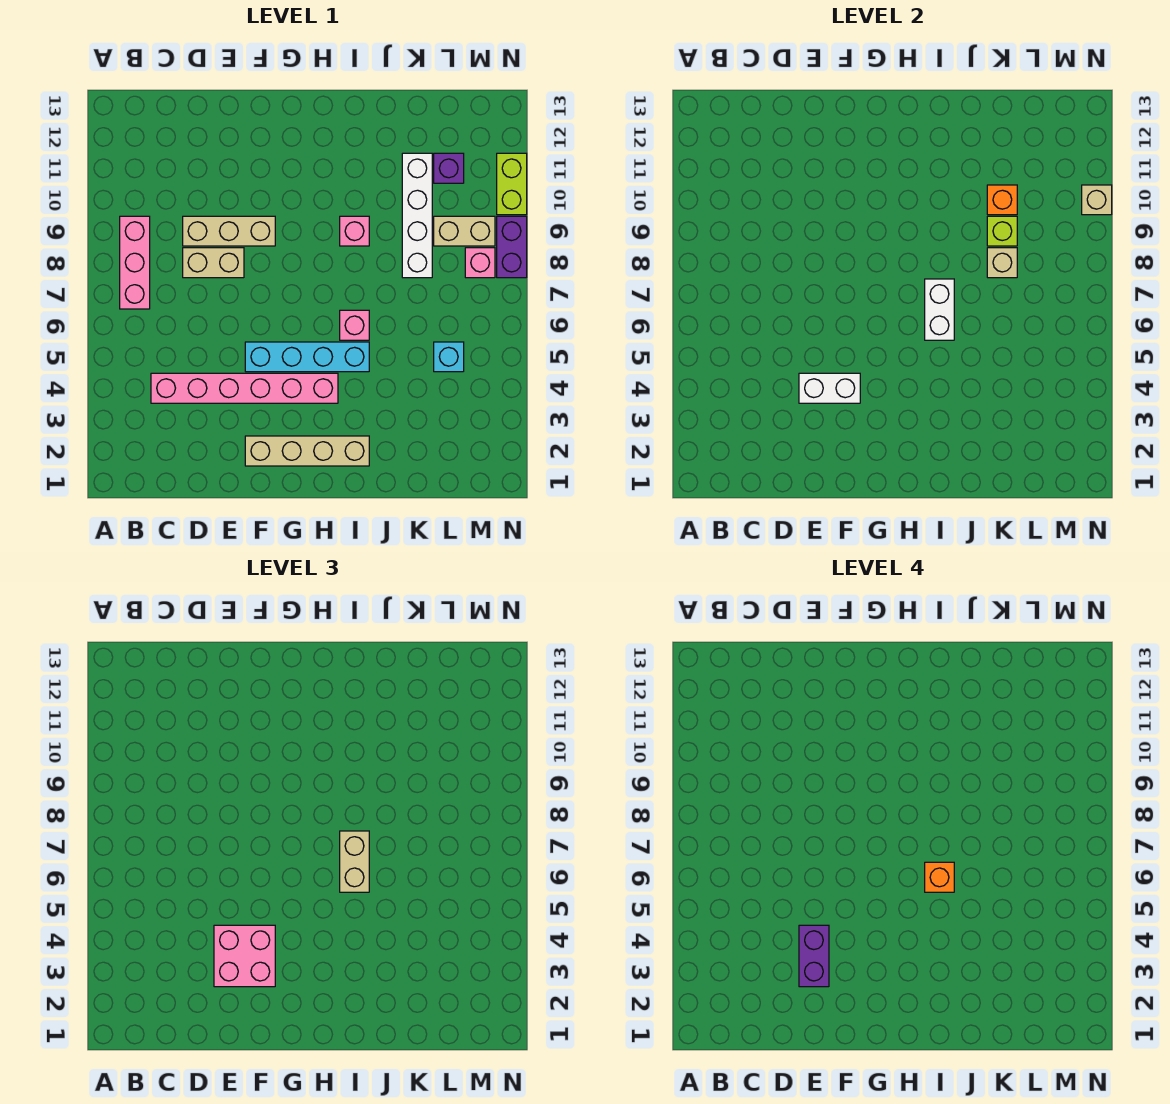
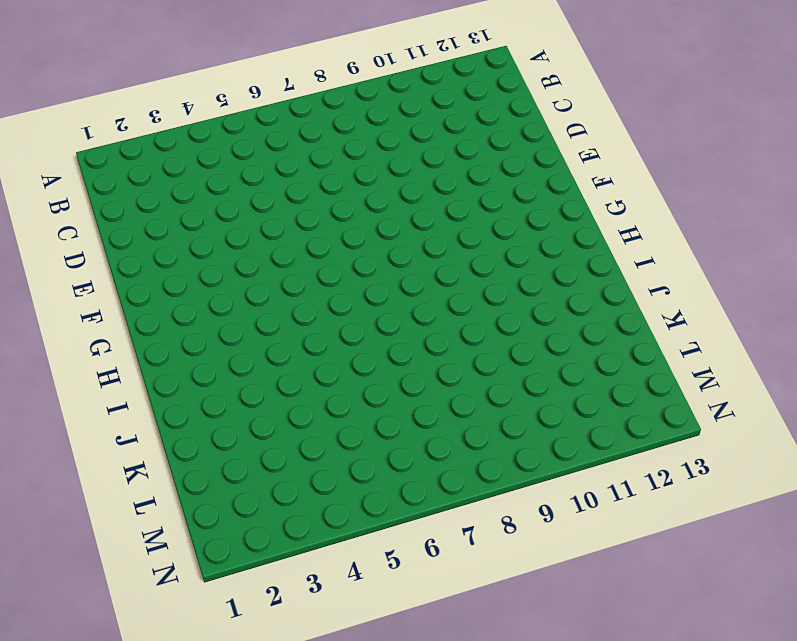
none -> pink brick B7:B9 level 1
none -> pink brick C4:H4 level 1
none -> tan brick D8:E8 level 1

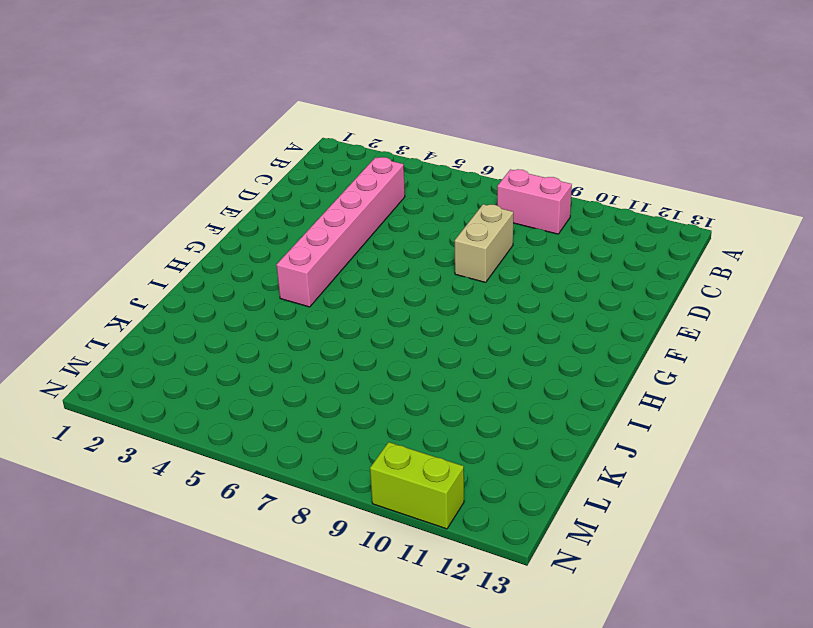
pink brick B8:B9 level 1 -> pink brick B7:B9 level 1
none -> tan brick D9:F9 level 1
none -> tan brick F2:I2 level 1
none -> cyan brick F5:I5 level 1

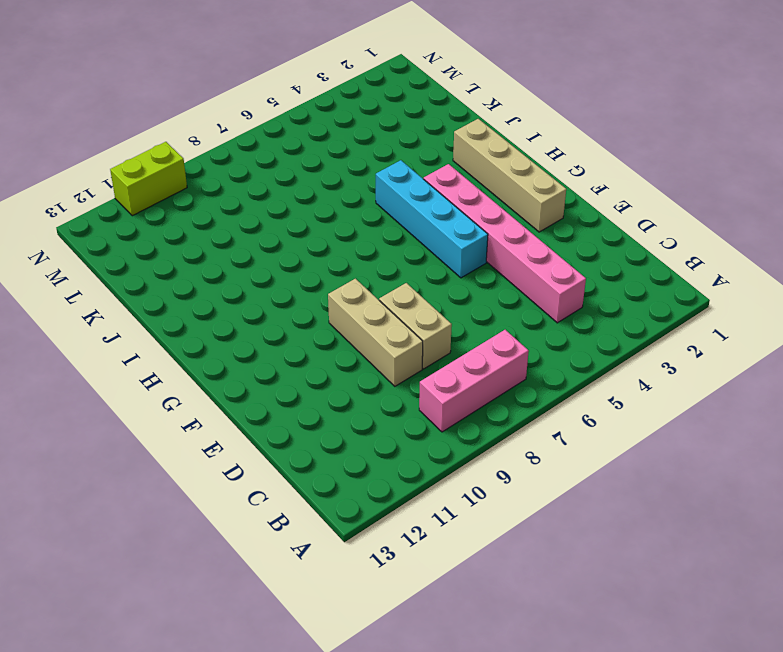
none -> pink brick I6 level 1
none -> pink brick I9 level 1
none -> white brick K8:K11 level 1

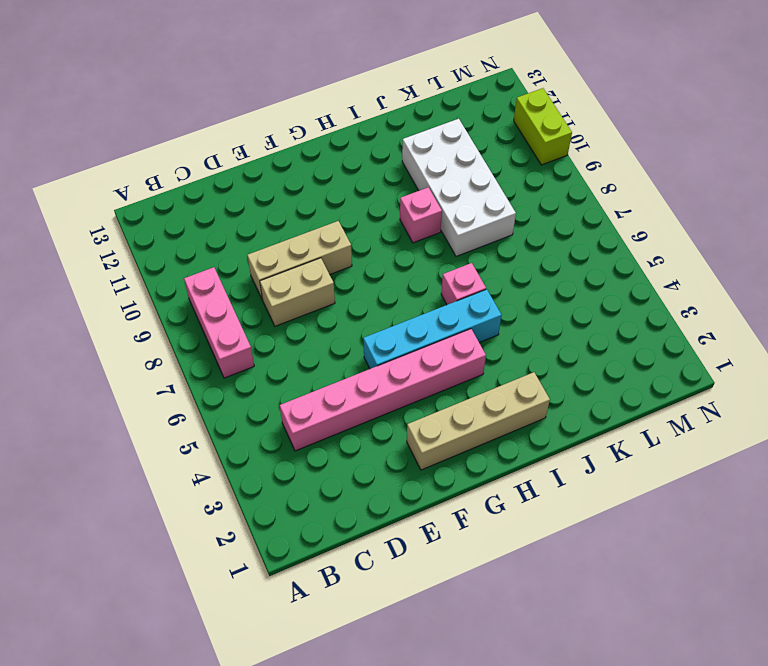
white brick J8:K11 level 1 -> white brick K8:K11 level 1
none -> cyan brick L5 level 1
none -> tan brick L9:M9 level 1
none -> purple brick L11 level 1

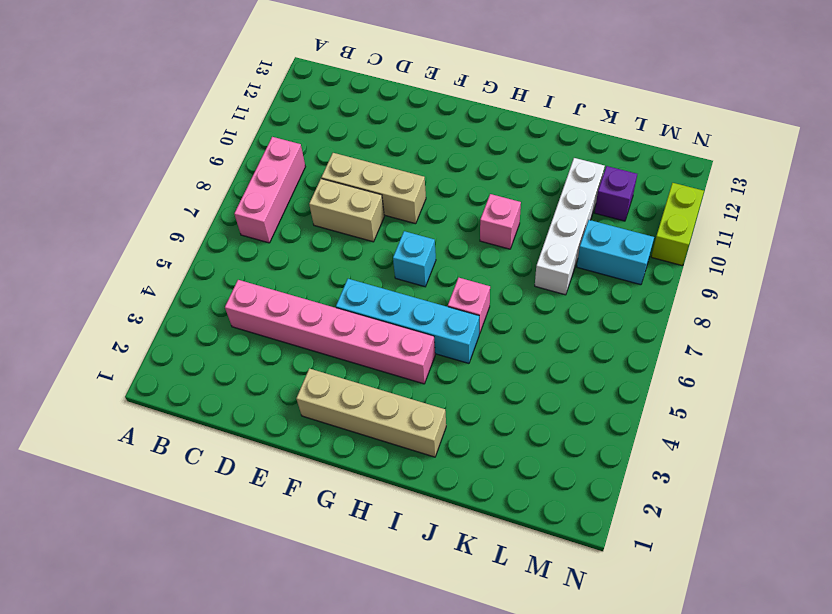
cyan brick G7 level 1 -> cyan brick L5 level 1
cyan brick L9:M9 level 1 -> tan brick L9:M9 level 1
none -> pink brick M8 level 1
none -> purple brick N8:N9 level 1
none -> white brick E4:F4 level 2

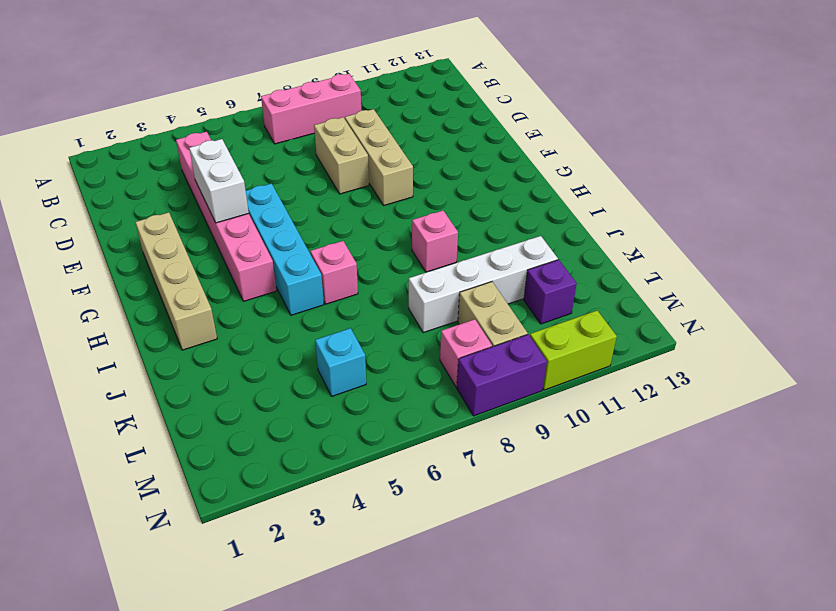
none -> white brick I6:I7 level 2
none -> tan brick K8 level 2
none -> lime brick K9 level 2

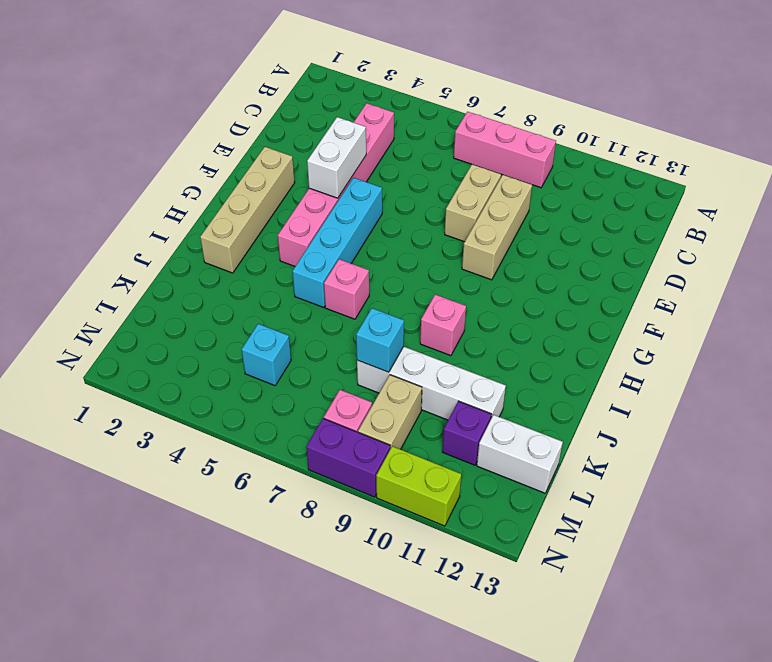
cyan brick K8 level 2 -> tan brick K8 level 2
white brick L12:L13 level 1 -> white brick I6:I7 level 2
none -> lime brick K9 level 2
none -> orange brick K10 level 2
none -> tan brick N10 level 2

